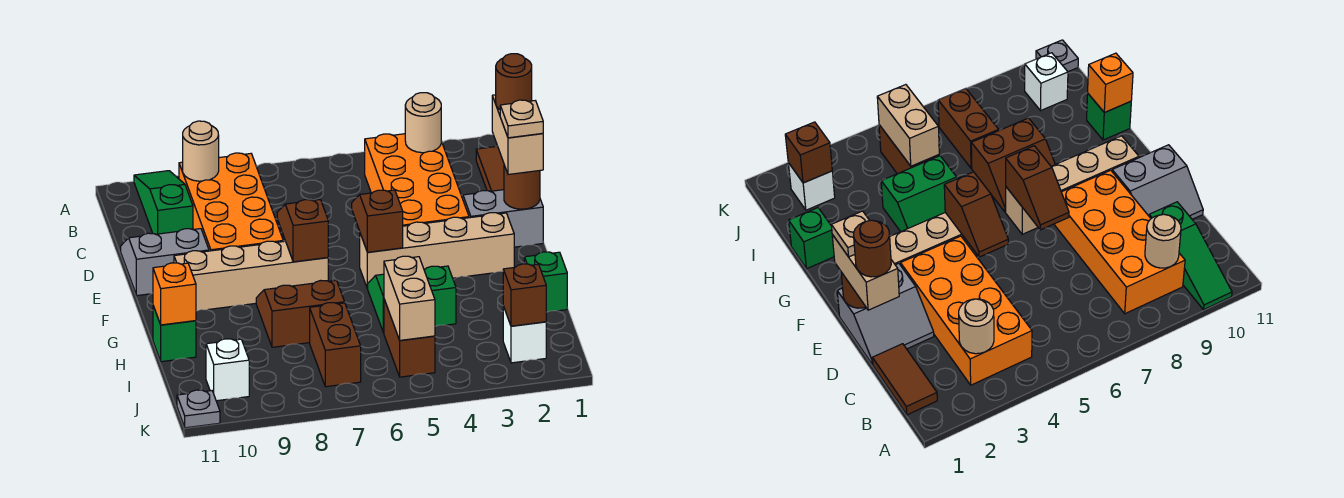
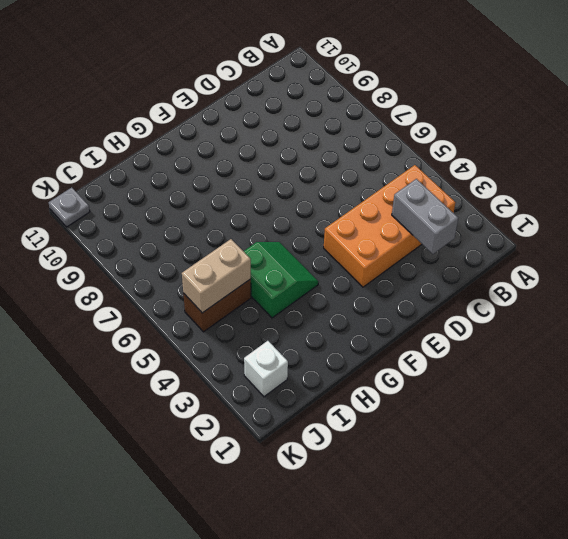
grey brick C2:C3 level 2 -> none
none -> green slope A10:C10 level 1 top C
none -> brown tile B1:C1 level 1
none -> orange brick B8:E9 level 1

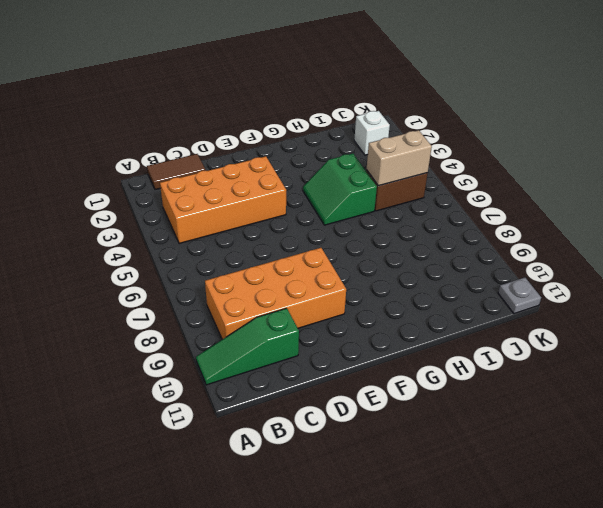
none -> grey slope D1:E2 level 1 top E
none -> grey slope D10:E11 level 1 top E
none -> tan brick F2:F5 level 1

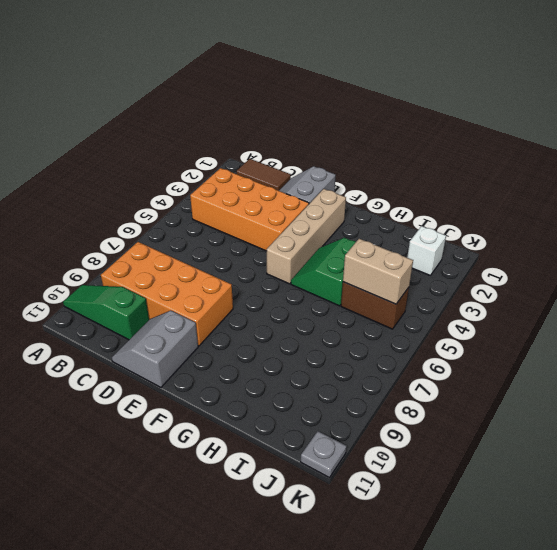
none -> tan brick F7:F10 level 1
none -> brown slope G7:H8 level 1 top H
none -> green brick H1 level 1

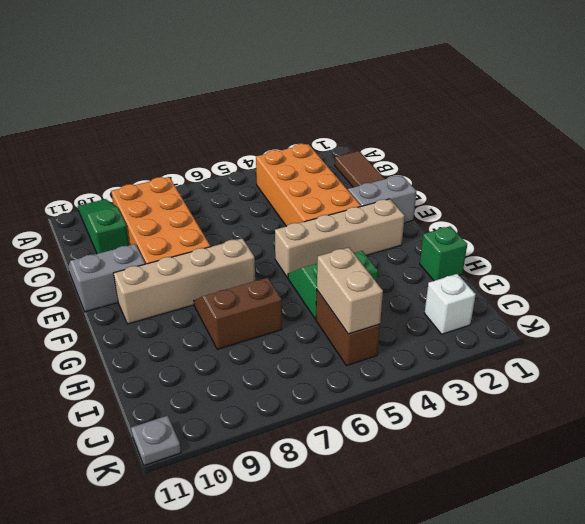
none -> green brick H11 level 1
none -> brown brick I7:J7 level 1
none -> white brick J10 level 1

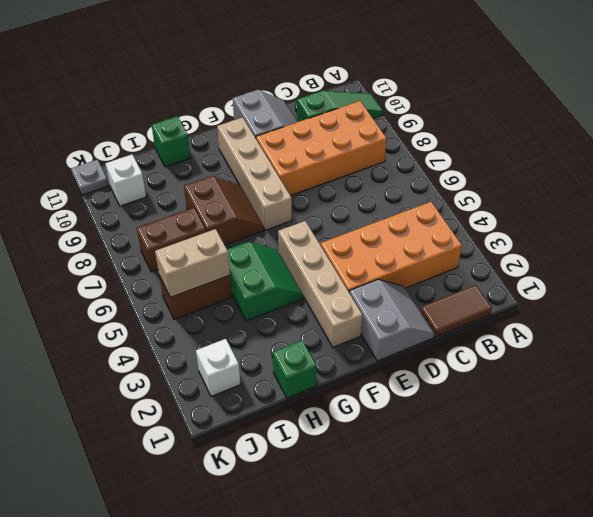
none -> tan round brick B3 level 2
none -> tan round brick B9 level 2
none -> brown round brick E1 level 2

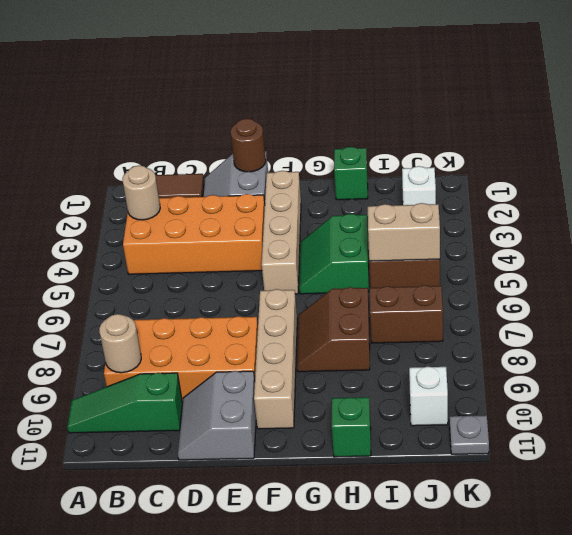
none -> brown slope E5:F5 level 2 top F
none -> brown slope E7:F7 level 2 top F
none -> orange brick H11 level 2

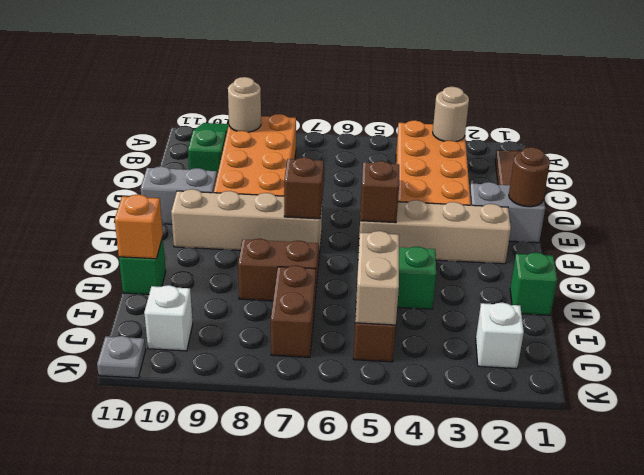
none -> brown brick J2 level 2
none -> tan brick D1:E1 level 3
none -> brown round brick D1 level 4

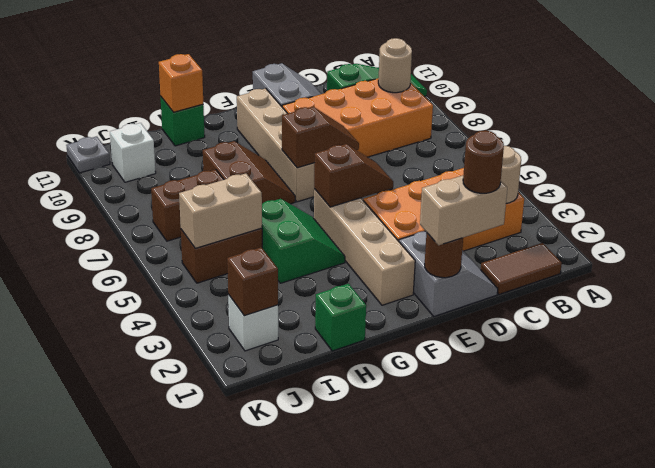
none -> tan plate E1 level 4

